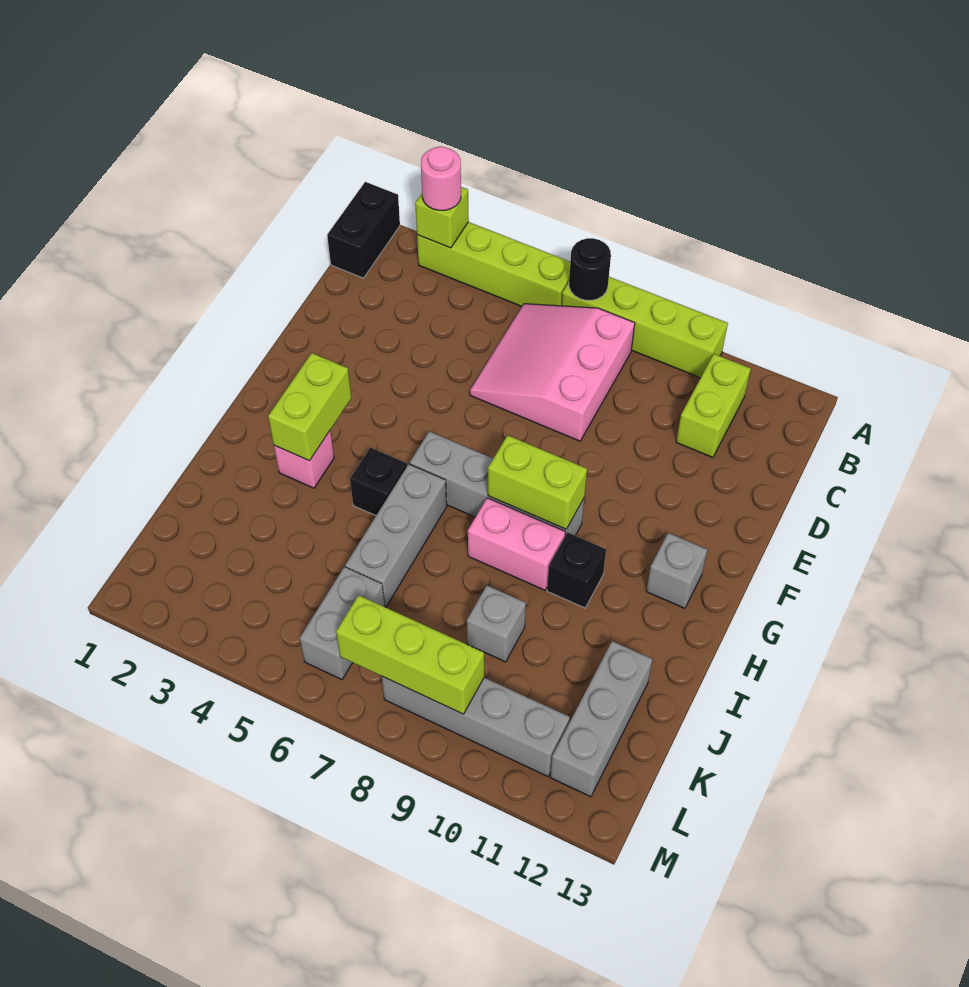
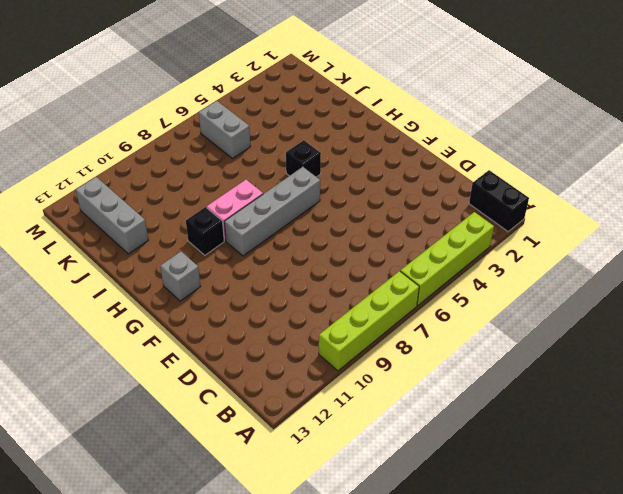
none -> pink slope B6:D8 level 1 top 8
none -> lime brick B11:C11 level 1
none -> pink brick H3 level 1

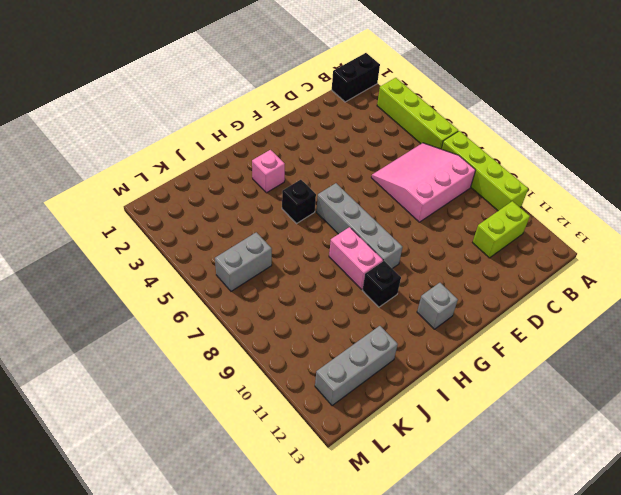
none -> grey brick H6:J6 level 1
none -> grey brick J9 level 1
none -> grey brick L8:L11 level 1

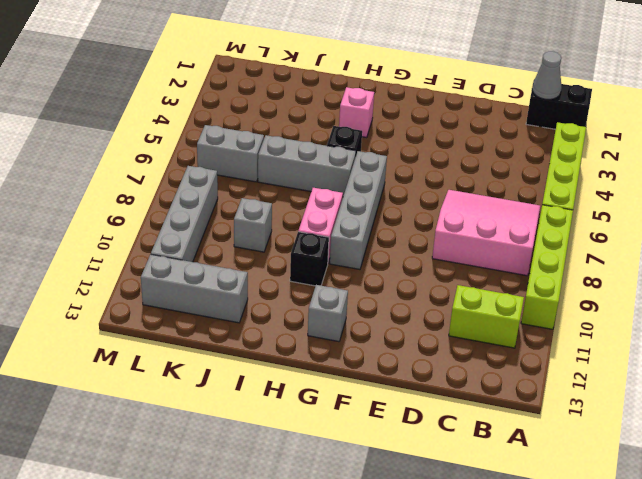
grey cone B1 level 2 -> none
none -> lime brick A3 level 2
none -> black round brick A7 level 2
none -> lime brick G3:H3 level 2

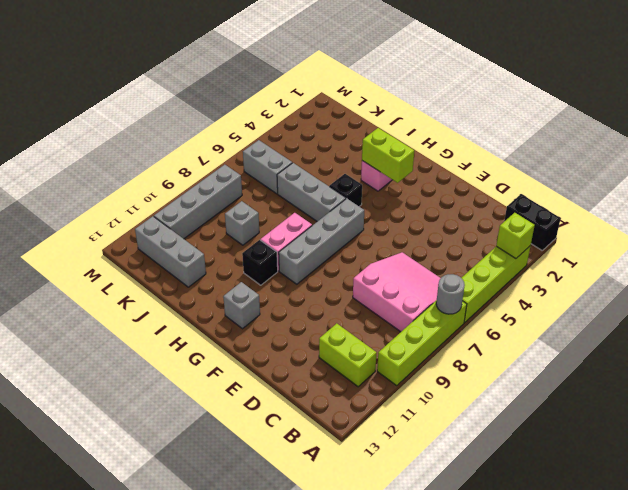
grey round brick A7 level 2 -> black round brick A7 level 2
none -> lime brick G8:G9 level 2
none -> lime brick L7:L9 level 2
none -> pink round brick A3 level 3

